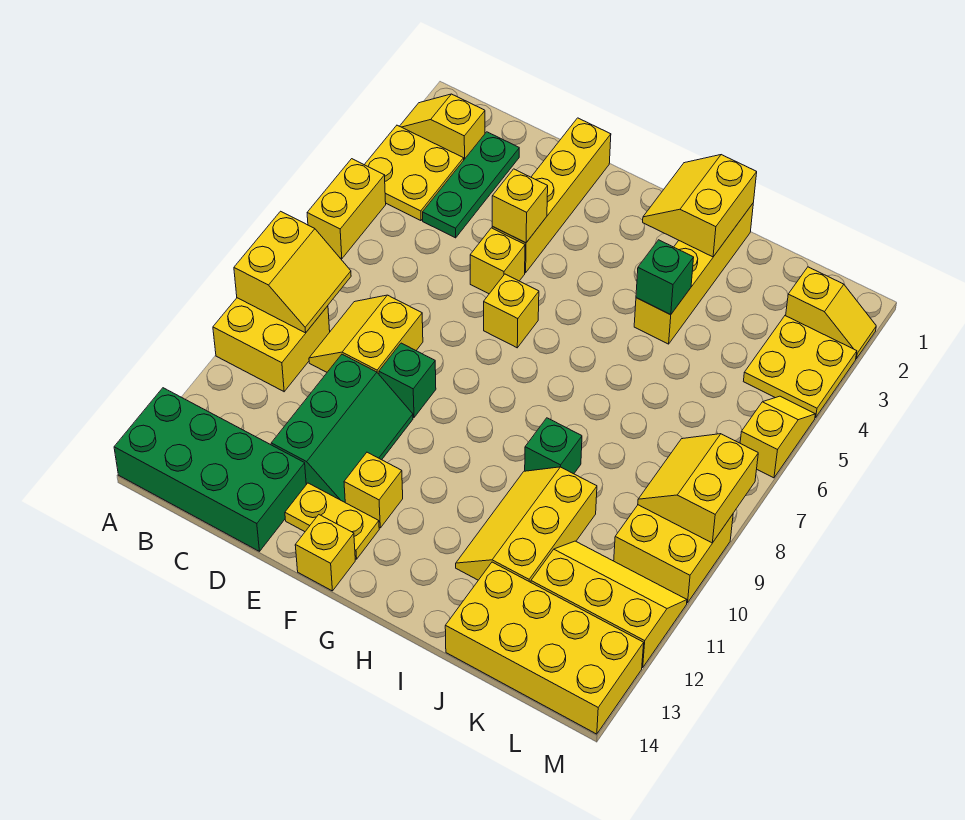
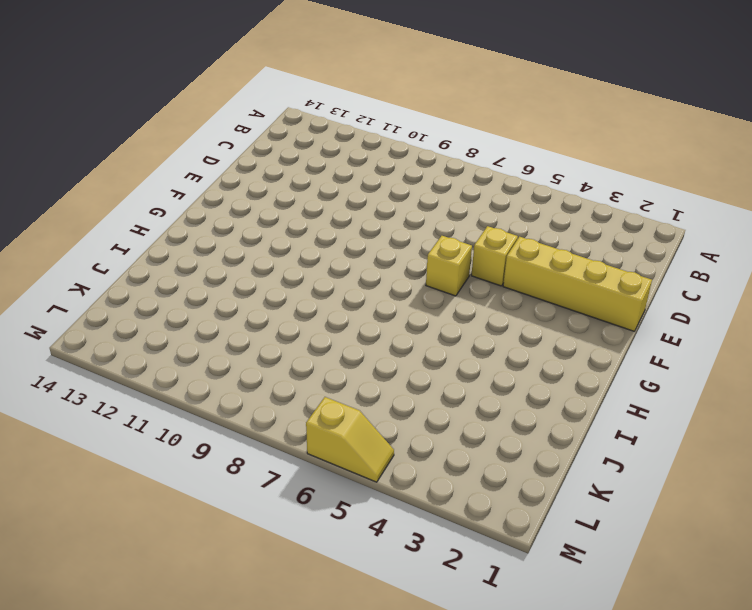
none -> yellow slope A2:B2 level 1 top B
none -> yellow plate A3:B4 level 1
none -> yellow brick A5:A6 level 1

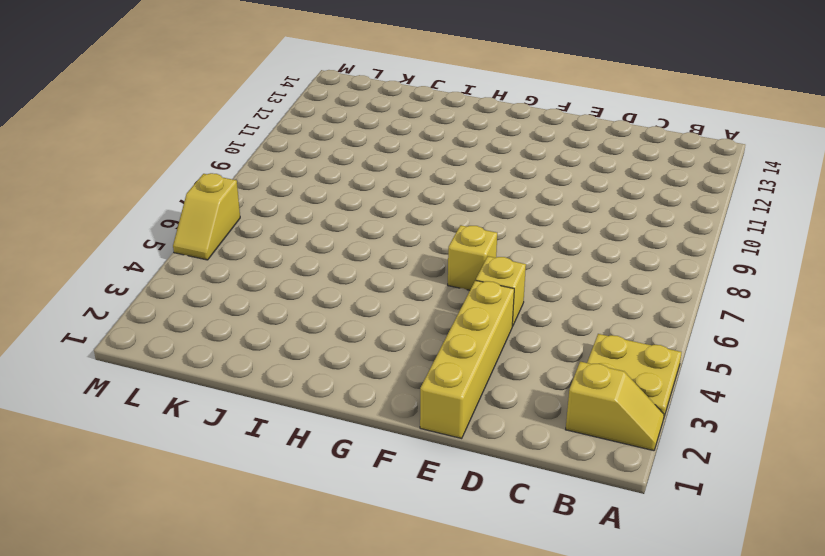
none -> yellow brick A5:A6 level 1
none -> yellow brick A9:B10 level 1
none -> green brick A13:D14 level 1

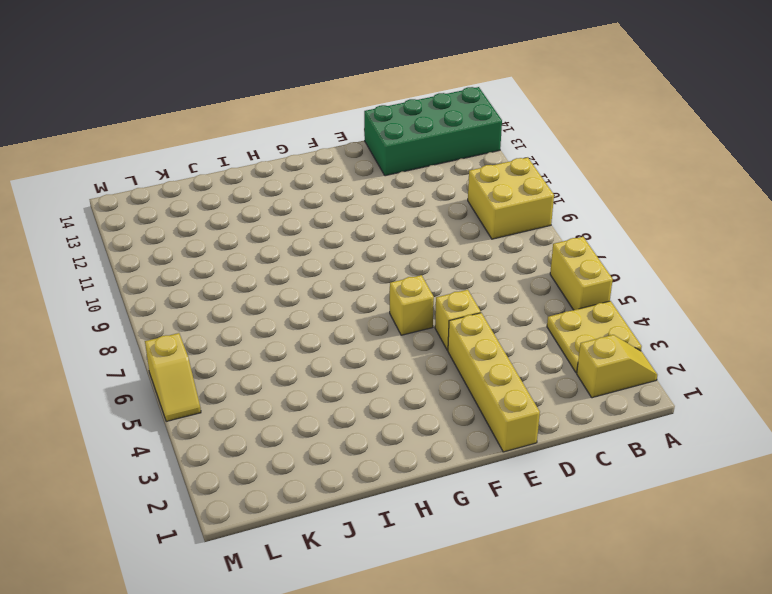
none -> green plate C2:C4 level 1
none -> yellow slope C8:D9 level 1 top D
none -> green slope D10:E12 level 1 top D

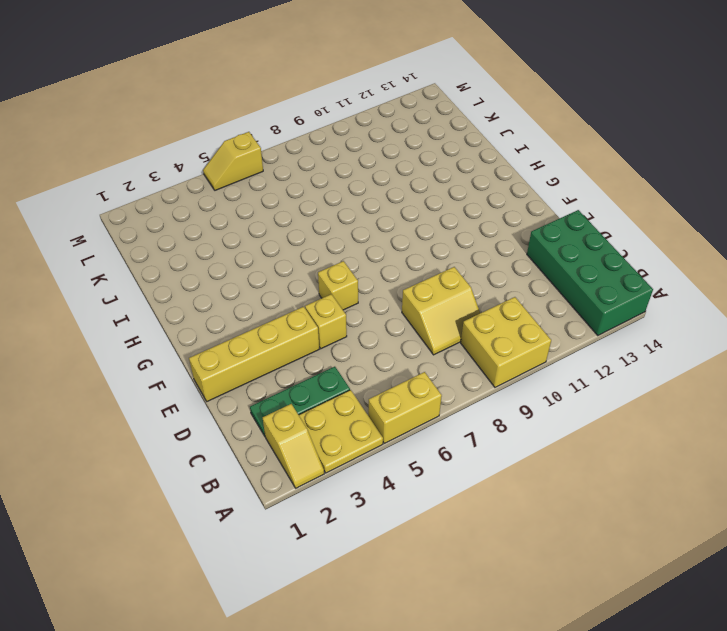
none -> green slope D10:E12 level 1 top D
none -> green brick E9 level 1
none -> yellow plate E13:F13 level 1

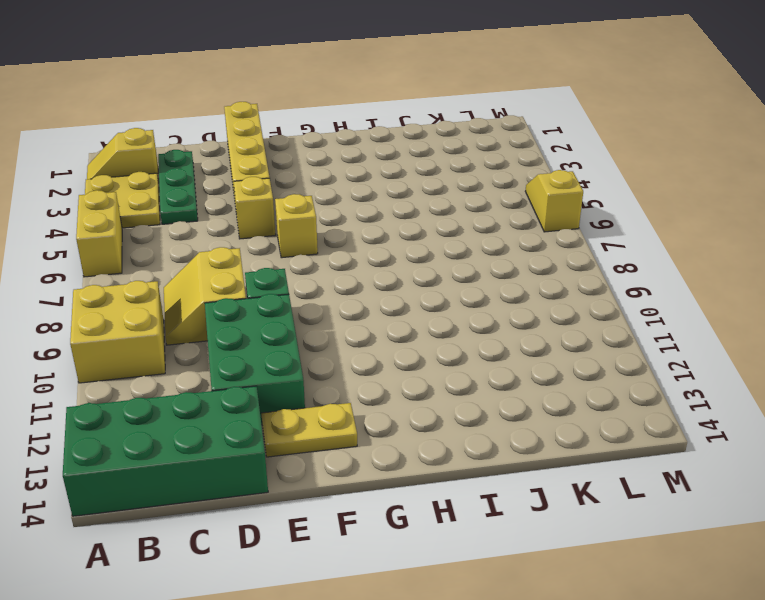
green brick D10:E12 level 1 -> green slope D10:E12 level 1 top D
none -> yellow brick F12 level 1
none -> yellow brick F14 level 1
none -> yellow brick I1:I4 level 1

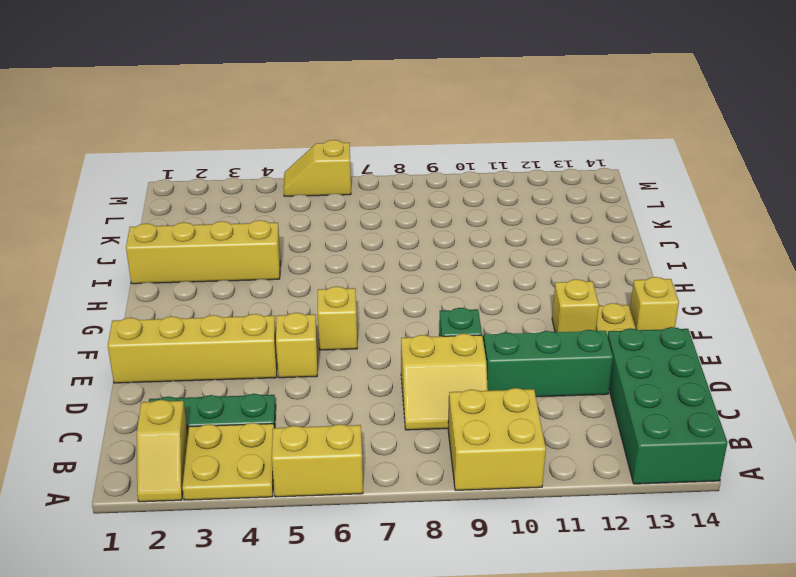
none -> green brick I9 level 1
none -> yellow slope I10:J12 level 1 top J
none -> yellow brick J13:M14 level 1

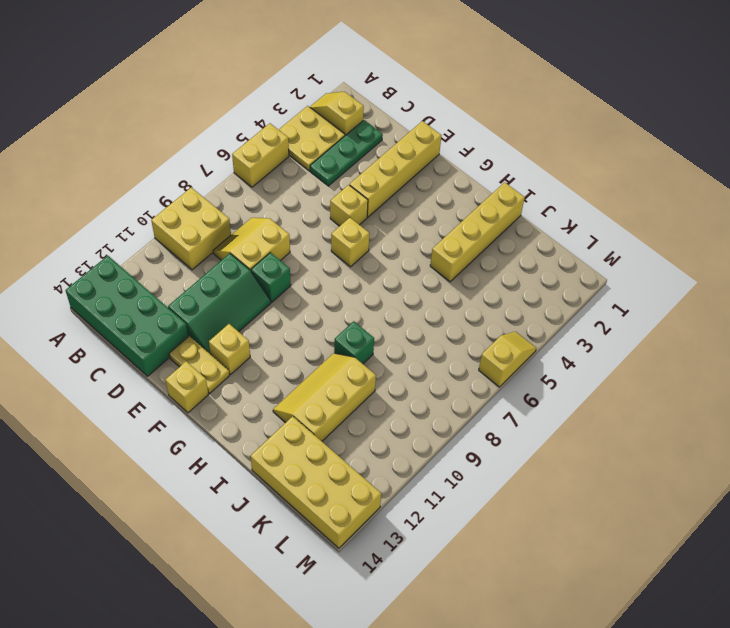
none -> yellow slope K11:M12 level 1 top 12
none -> yellow slope L2:M2 level 1 top L
none -> yellow plate L3:M4 level 1

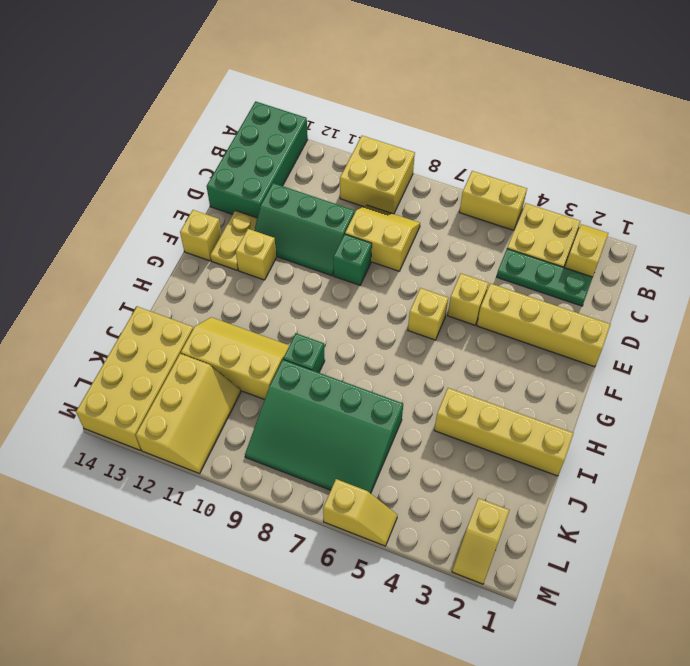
green slope J6:L9 level 1 top J -> yellow brick L9:M10 level 1
none -> yellow plate L3:M4 level 1
none -> yellow slope A8:B9 level 2 top A
none -> yellow brick E4 level 2

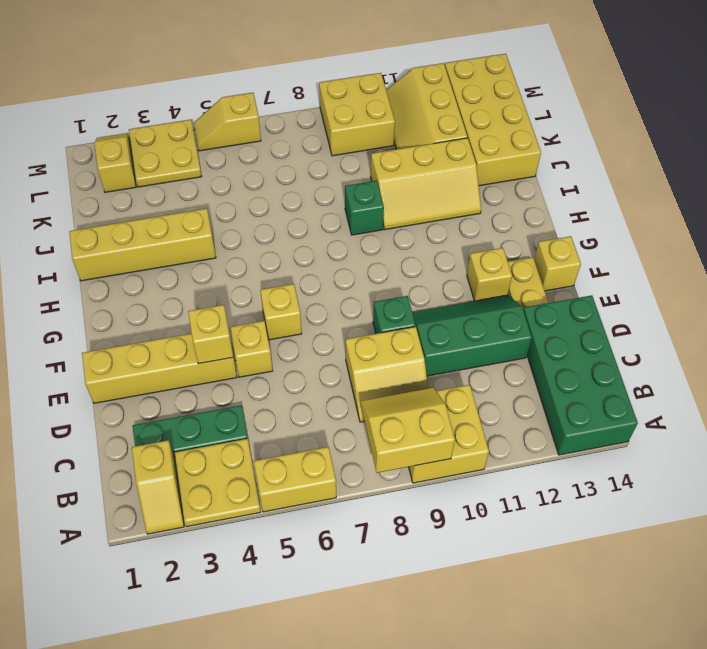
none -> yellow slope H1:I2 level 2 top I
none -> green brick I4 level 2
none -> yellow slope L8:M9 level 2 top M

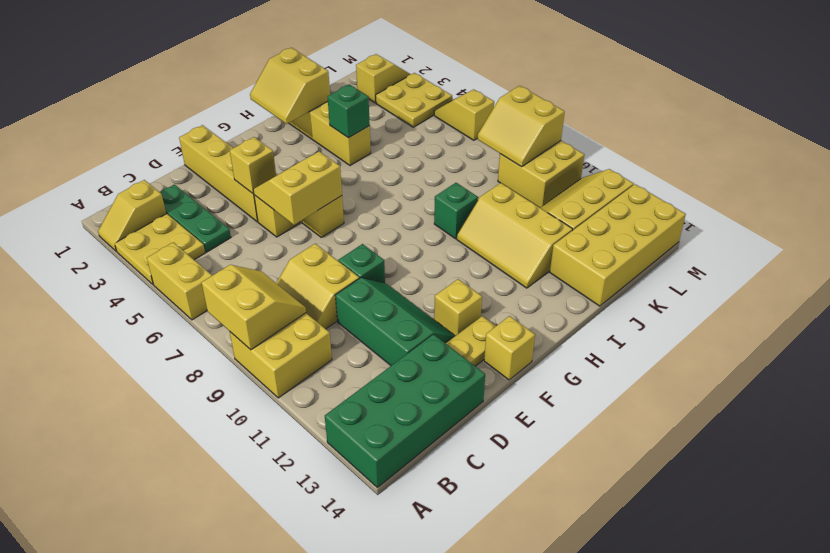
yellow slope E5:F6 level 2 top 6 -> none

